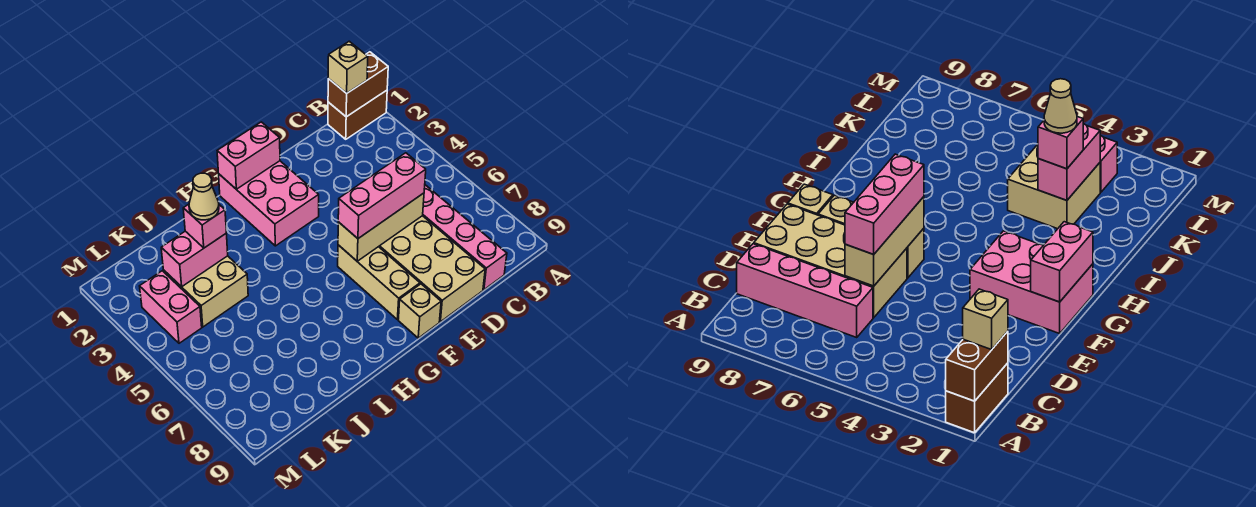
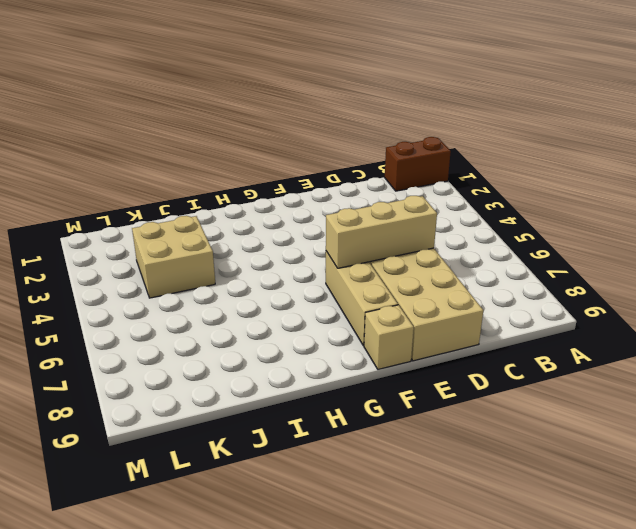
none -> pink brick C6:C9 level 1
none -> pink brick F1:G3 level 1
none -> pink brick L3:L4 level 1

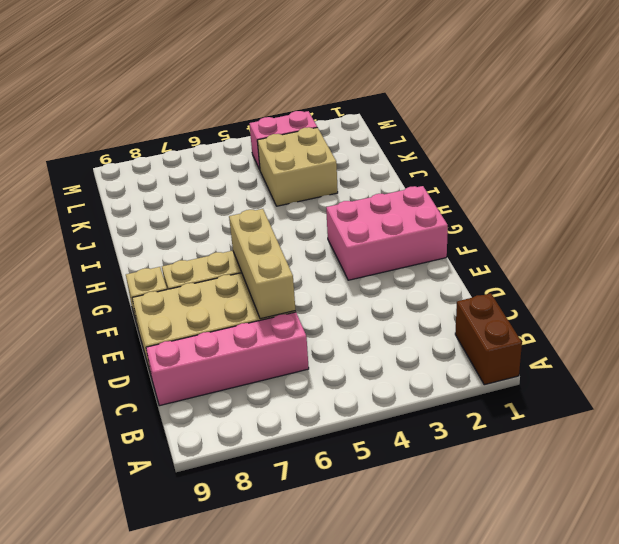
none -> brown brick A1:B1 level 2
none -> pink brick F1:G1 level 2
none -> pink brick J3:K3 level 2

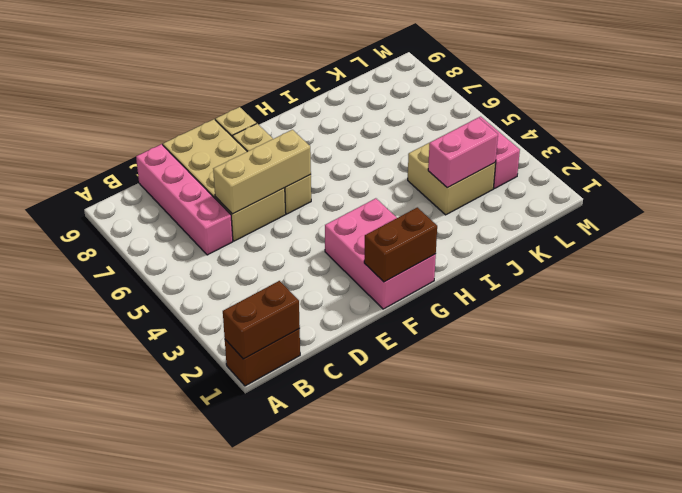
brown brick F1:G1 level 2 -> pink brick F1:G1 level 2
none -> tan brick B1 level 3
none -> pink brick D6:F6 level 3
none -> pink brick J3 level 3

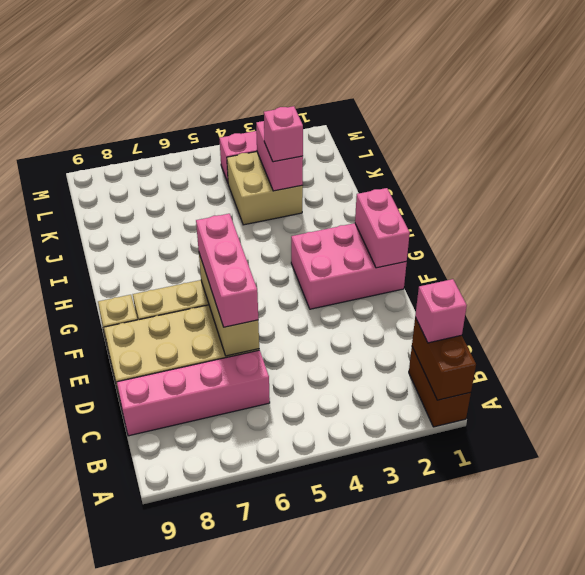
pink brick B1 level 3 -> tan brick B1 level 3
none -> tan cone J3 level 4

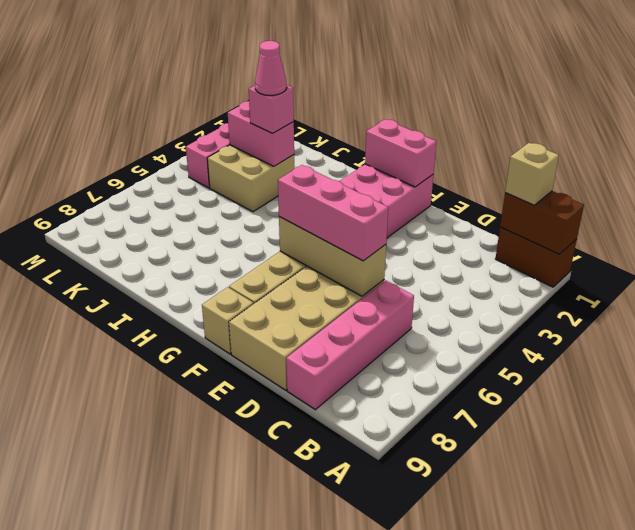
pink cone J3 level 4 -> tan cone J3 level 4

